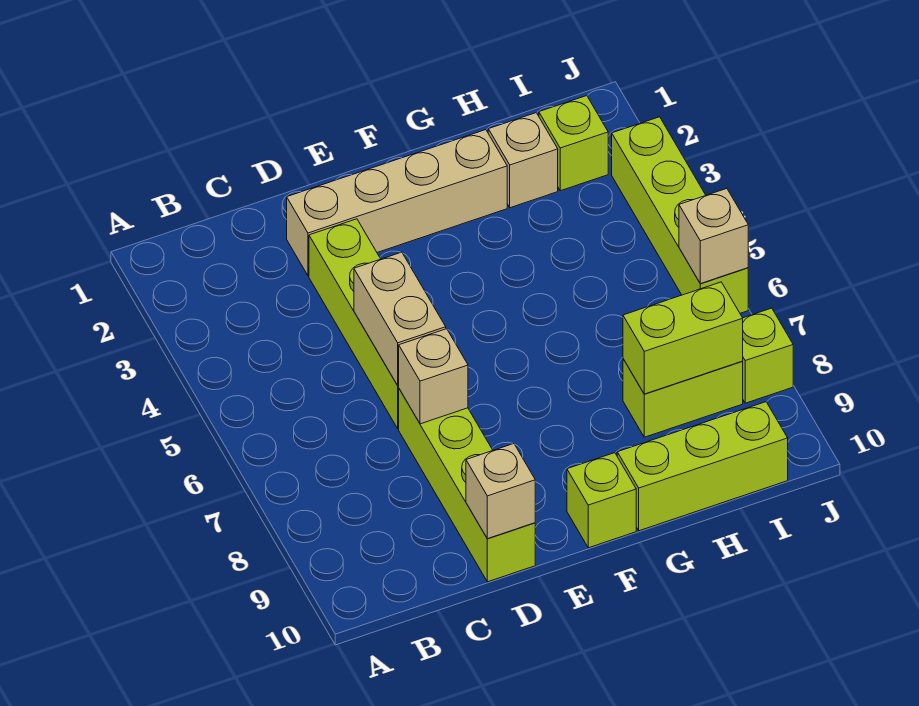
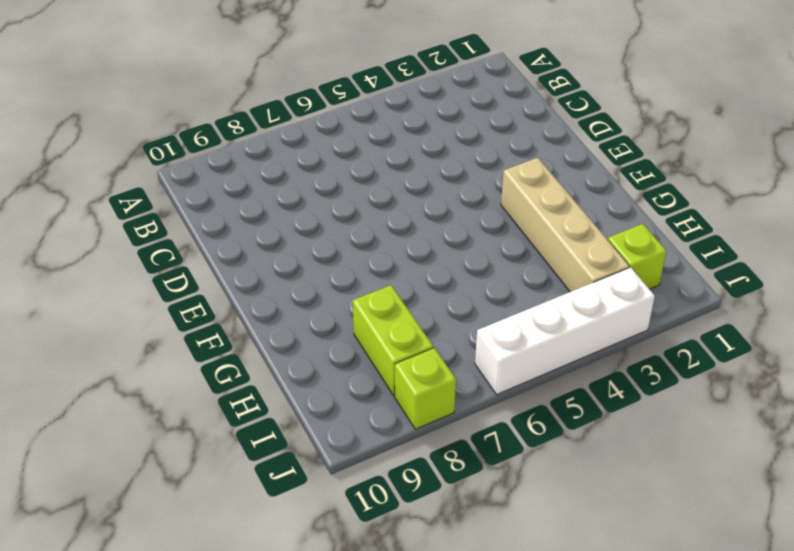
tan brick F3:I3 level 1 -> tan brick D2:G2 level 1
white brick J3:J6 level 1 -> lime brick J3:J6 level 1
none -> lime brick D3:D6 level 1
none -> lime brick D7:D10 level 1
none -> lime brick F10 level 1

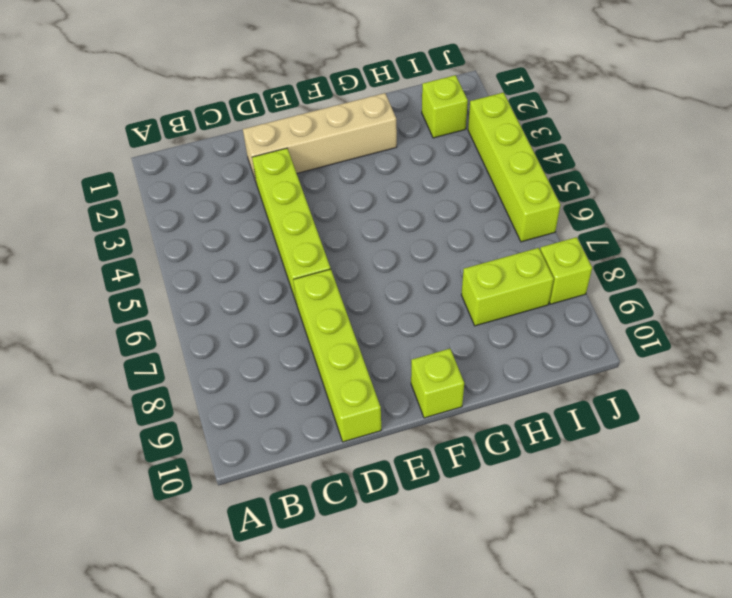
none -> lime brick G10:I10 level 1
none -> tan brick H2 level 1
none -> tan brick D5:D6 level 2

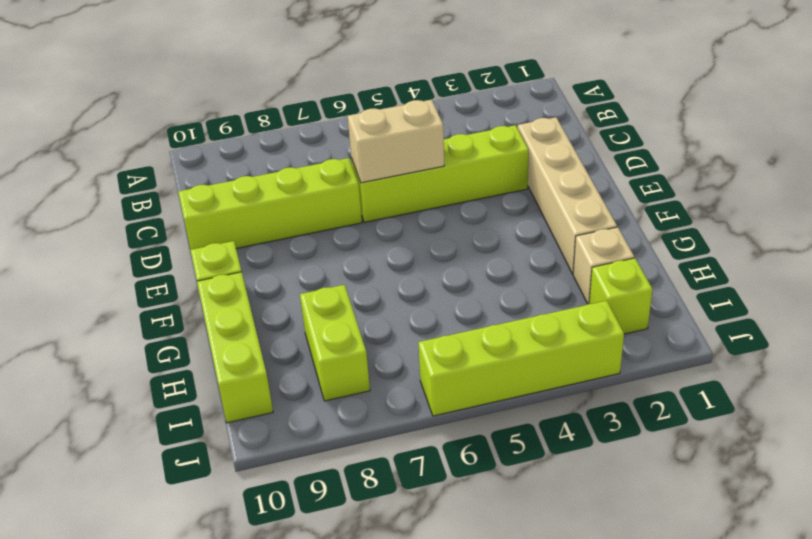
none -> lime brick J8 level 1
none -> tan brick D7 level 2
none -> tan brick D10 level 2

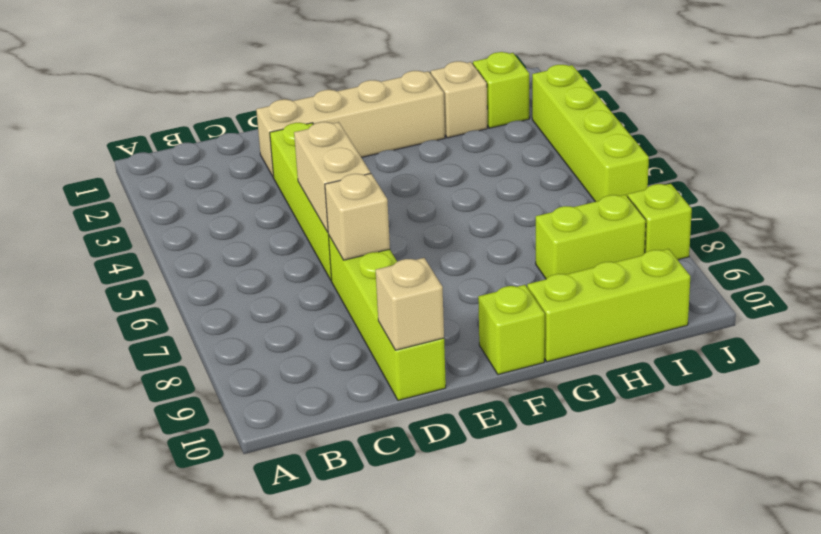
none -> lime brick H8:I8 level 2
none -> tan brick J6 level 2

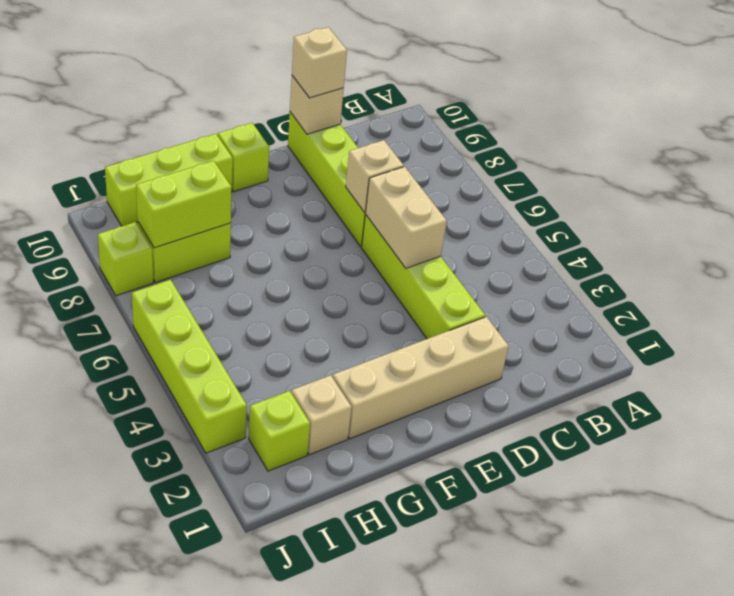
tan brick D10 level 3 -> tan brick J6 level 2

